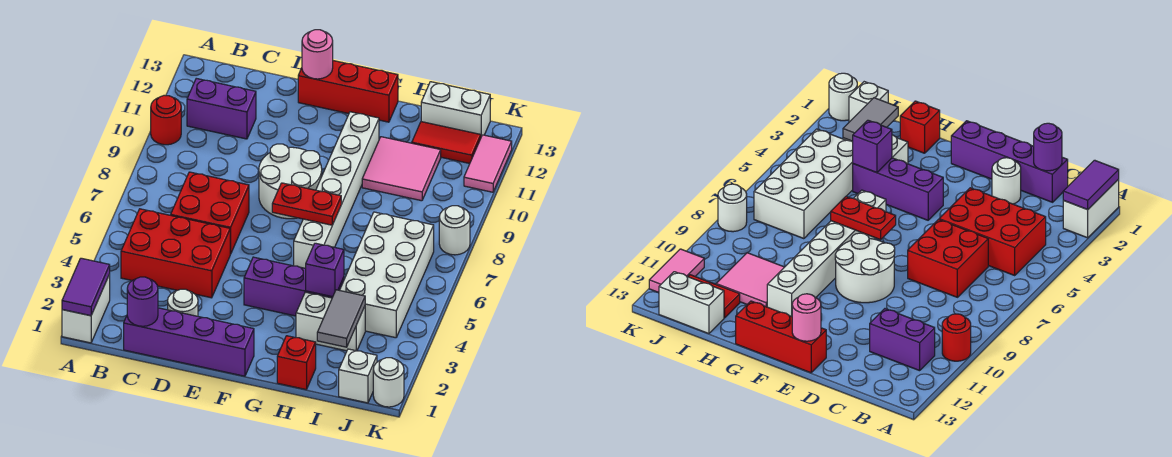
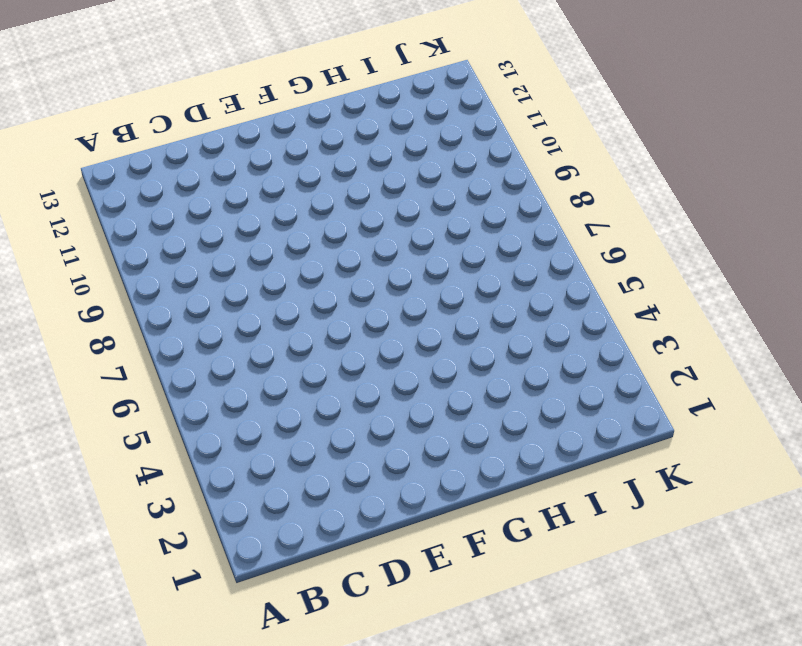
none -> white brick A1:A2 level 1
none -> red round brick A10 level 1
none -> red brick B4:D5 level 1

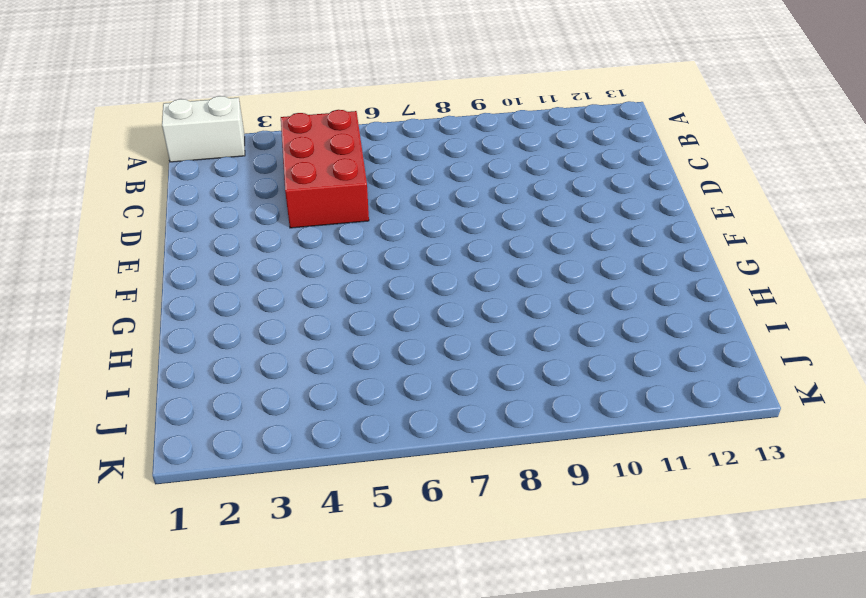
none -> red round brick A10 level 1
none -> purple brick B11:C11 level 1
none -> purple brick C1:F1 level 1

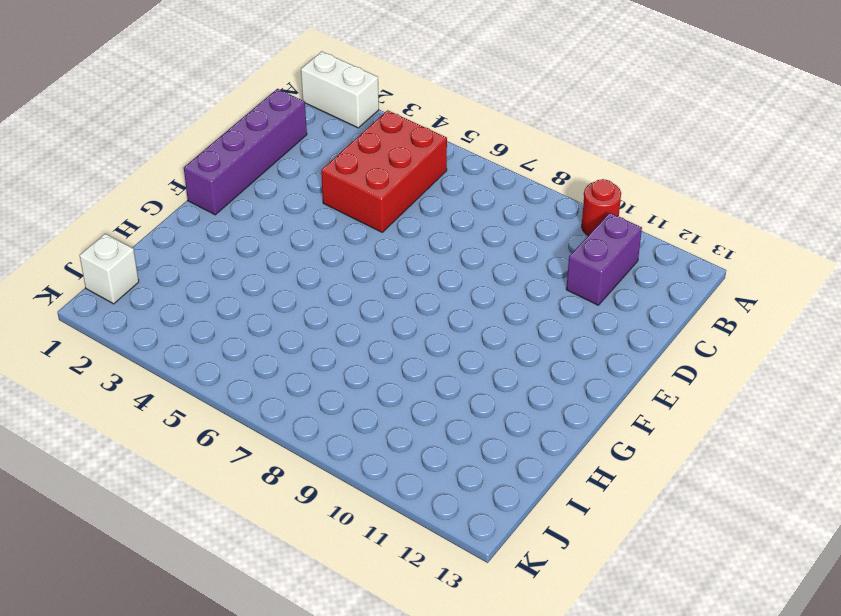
none -> red brick C6:D7 level 1
none -> white round brick D2 level 1
none -> white round brick E8:F9 level 1

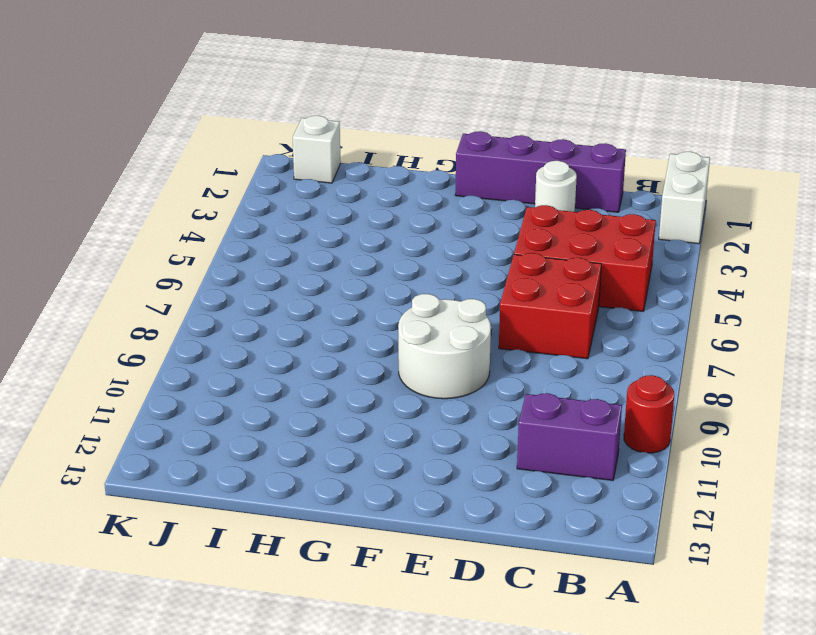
none -> red brick E13:G13 level 1
none -> purple brick F4:H4 level 1
none -> white brick G6:G11 level 1

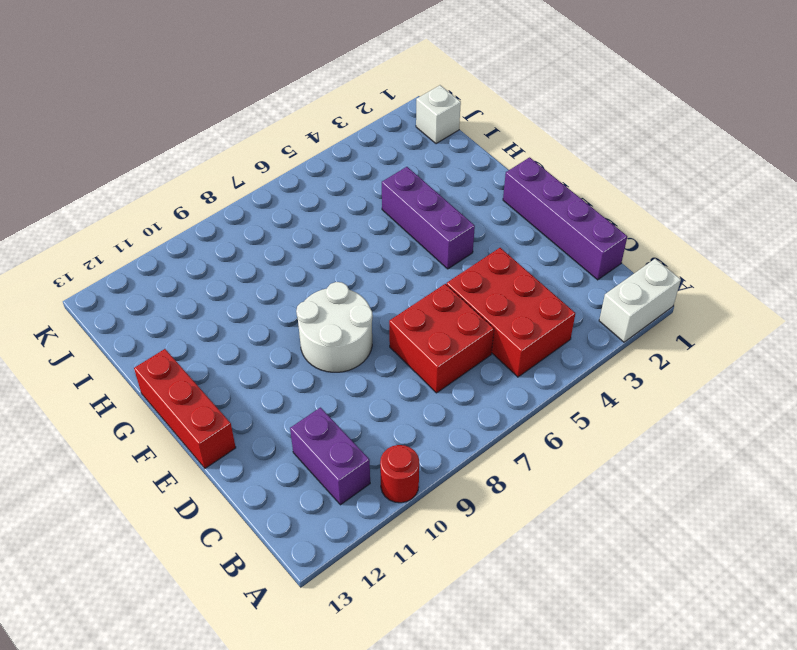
none -> white round brick D2 level 1
none -> white brick G6:G11 level 1
none -> red brick H1 level 1

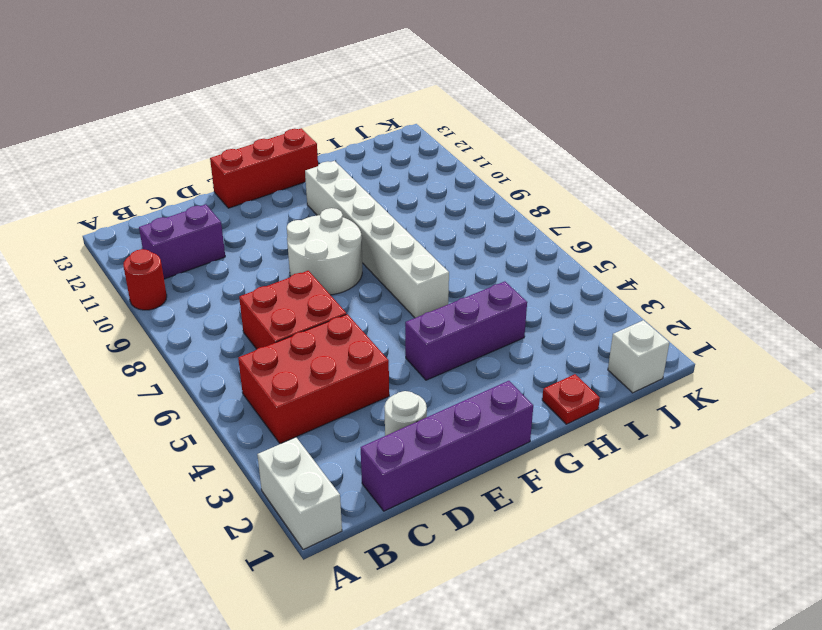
red plate H1 level 1 -> red brick H1 level 1
none -> white brick H3:I3 level 1
none -> pink tile H10:I11 level 1
none -> white brick I4:J7 level 1

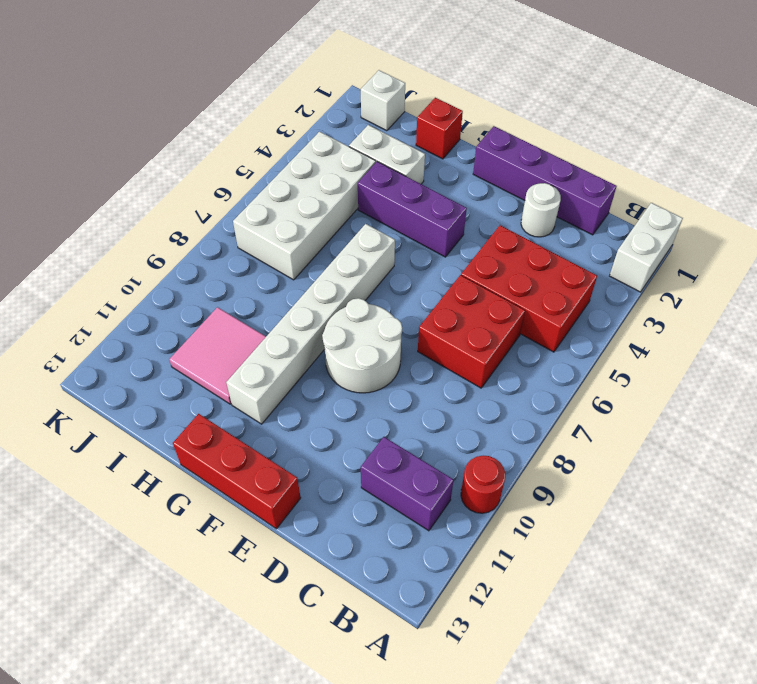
none -> red tile I12:J12 level 1
none -> white brick I13:J13 level 1
none -> white round brick K1 level 1

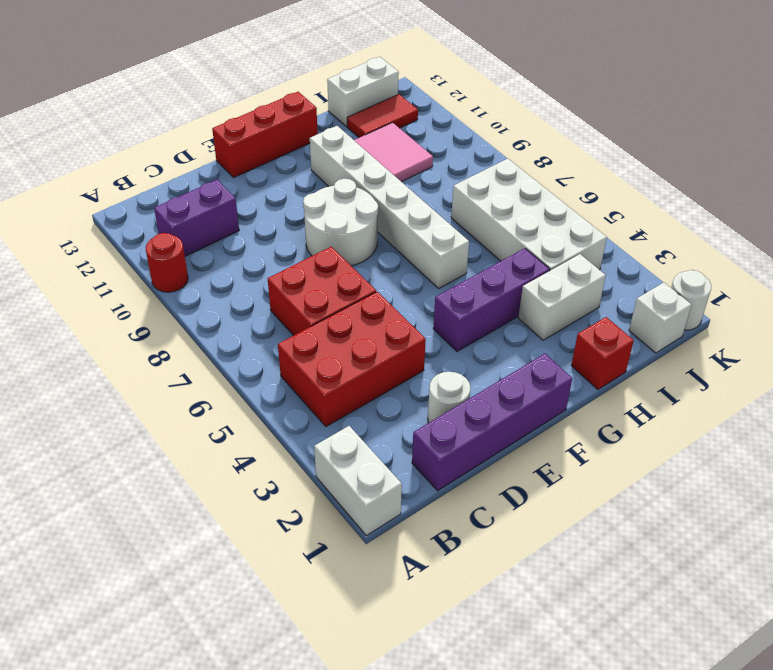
none -> white round brick K8 level 1
none -> pink tile K11:K12 level 1
none -> purple tile A1:A2 level 2

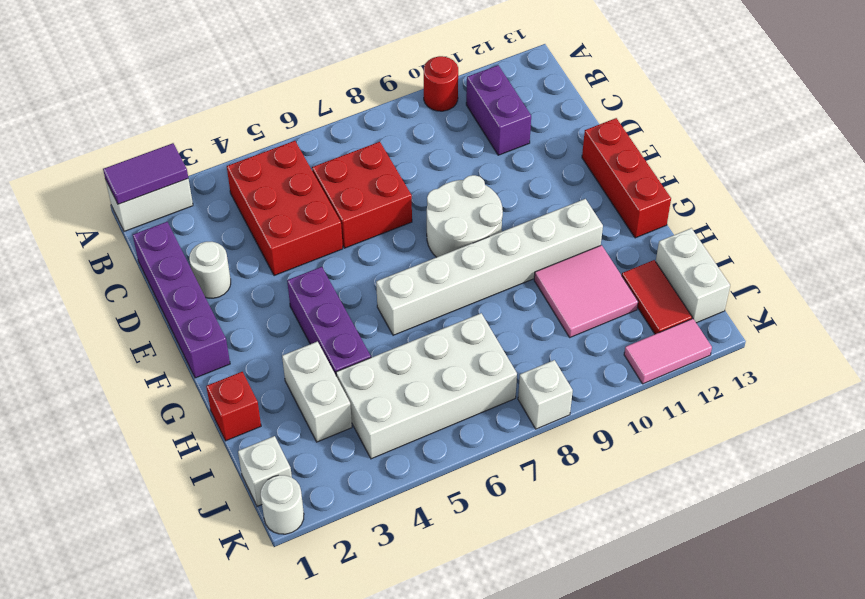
white brick K8 level 1 -> white round brick K8 level 1
none -> purple round brick C1 level 2
none -> pink round brick E13 level 2
none -> red plate F7:G7 level 2

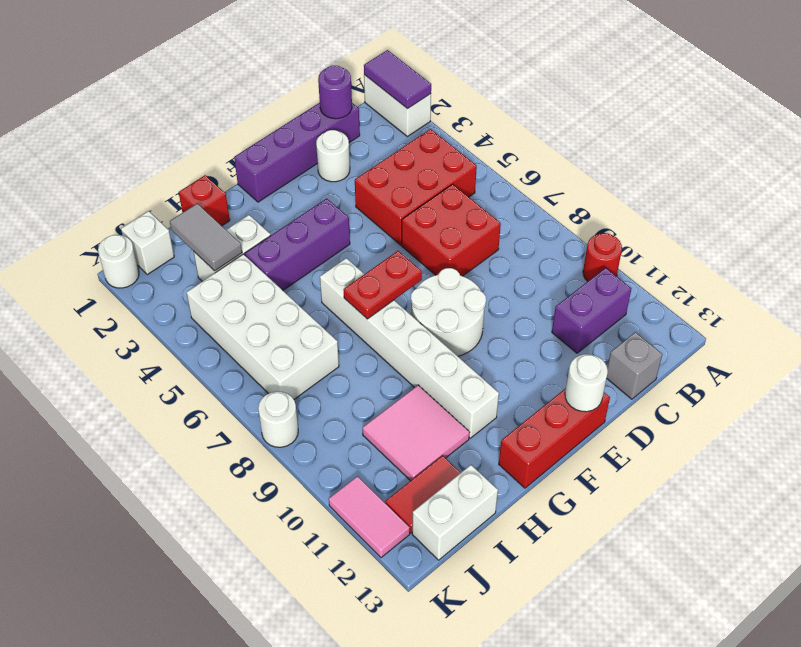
grey brick C13 level 1 -> none
white round brick E13 level 2 -> pink round brick E13 level 2
none -> purple brick H4 level 2

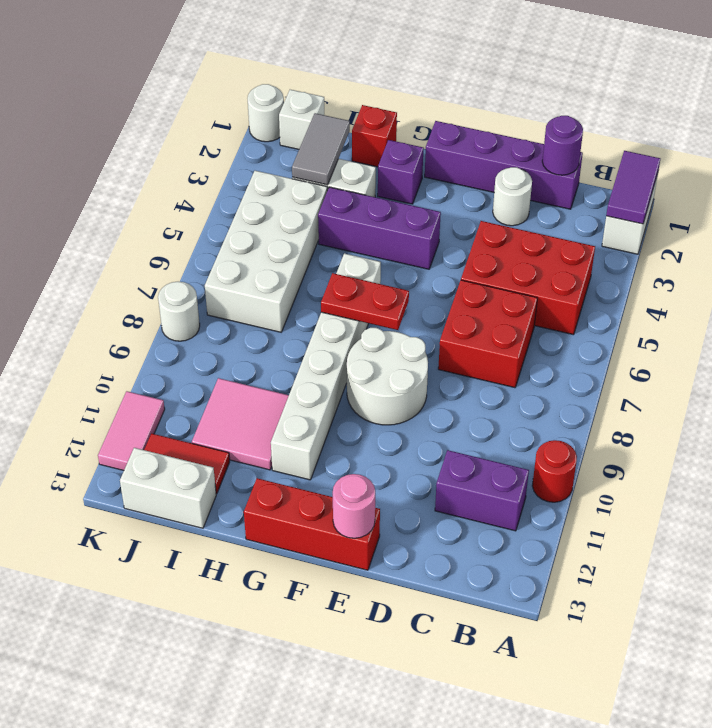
purple brick G2 level 1 -> purple brick H4 level 2

